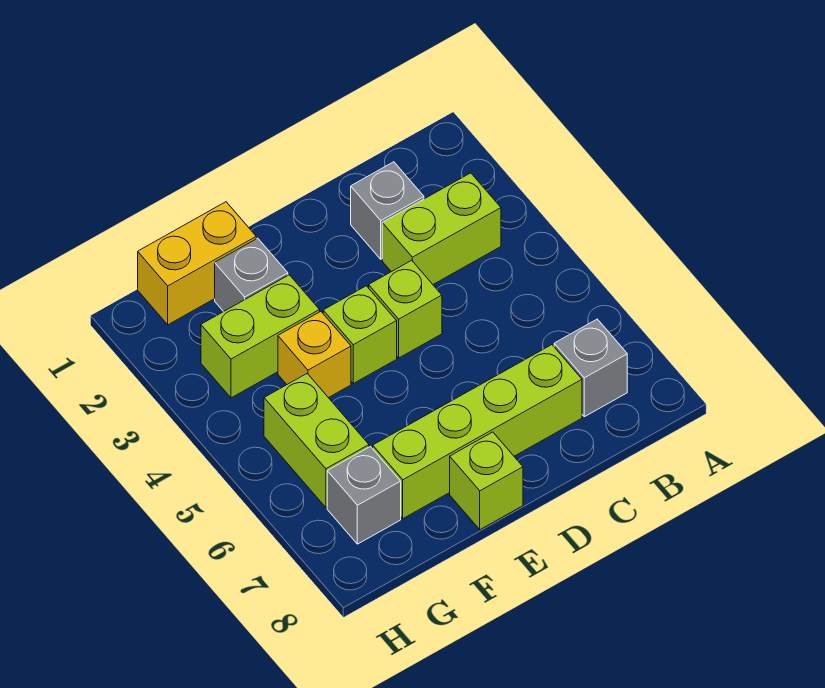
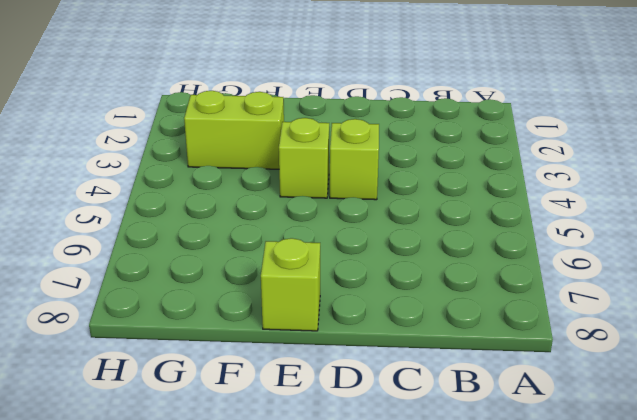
none -> lime brick B3:C3 level 1
none -> grey brick B7 level 1
none -> grey brick C2 level 1

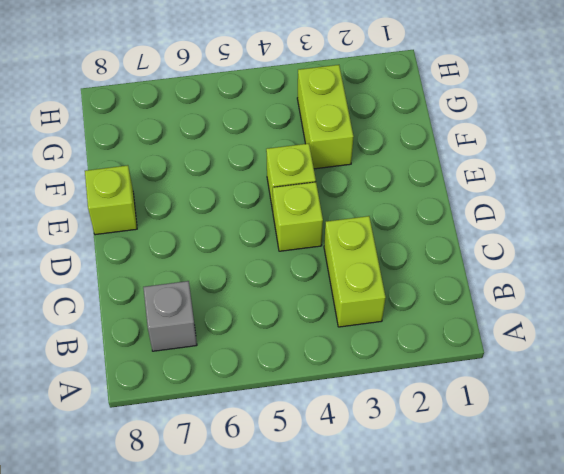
none -> grey brick C2 level 1
none -> lime brick C7:F7 level 1
none -> yellow brick F1:G1 level 1

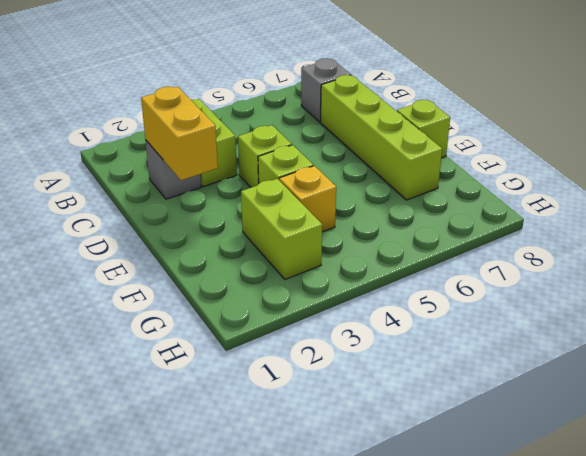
yellow brick C2:D2 level 2 -> yellow brick F1:G1 level 1
none -> grey brick F2 level 1
none -> lime brick G5:G6 level 1
none -> grey brick G7 level 1

